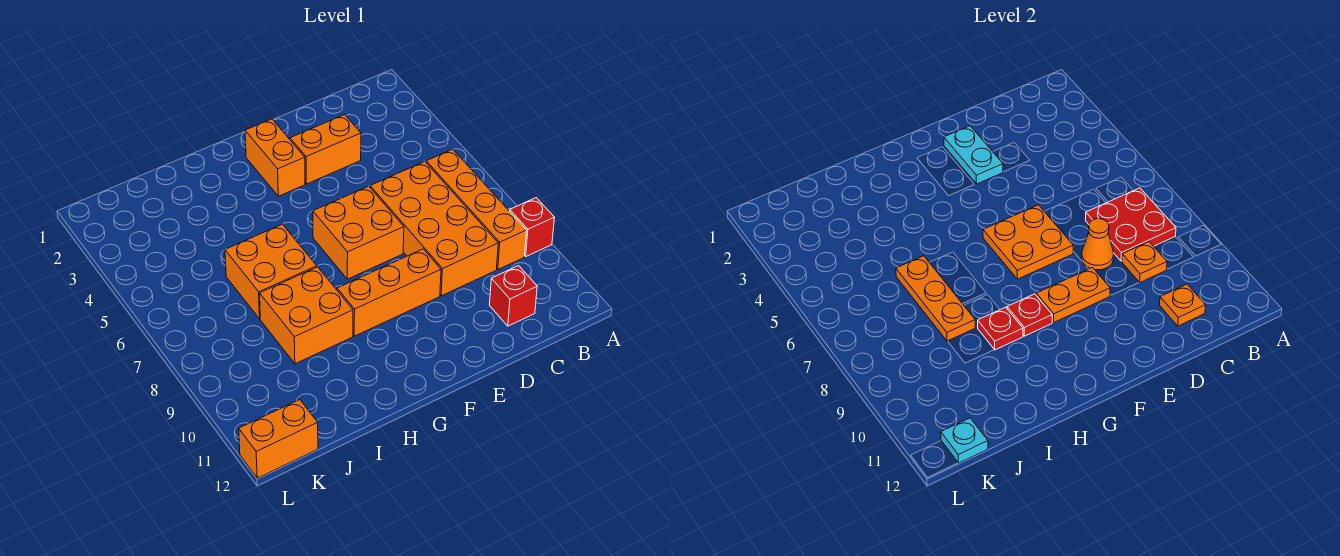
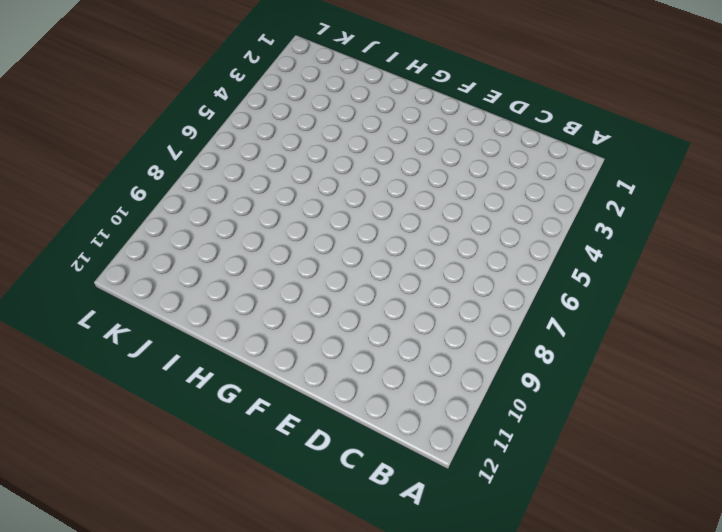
none -> red brick A9 level 1
none -> orange brick B6:B9 level 1
none -> orange brick C6:D9 level 1

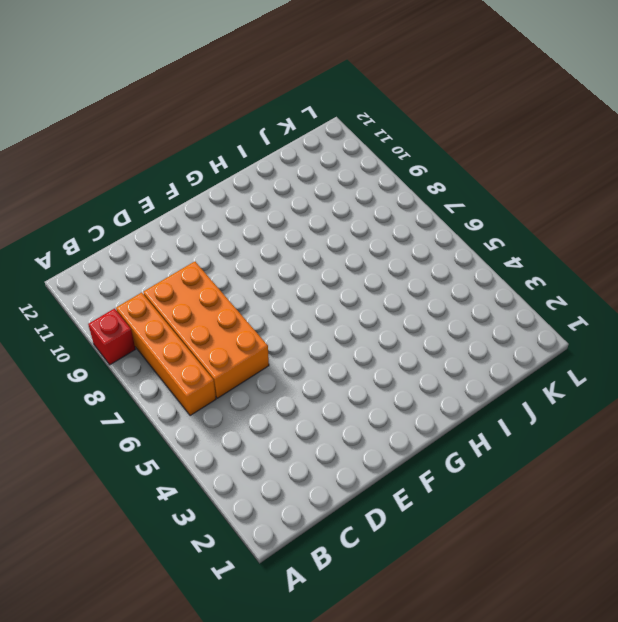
none -> red brick C11 level 1
none -> orange brick D3:E3 level 1
none -> orange brick E6:F7 level 1

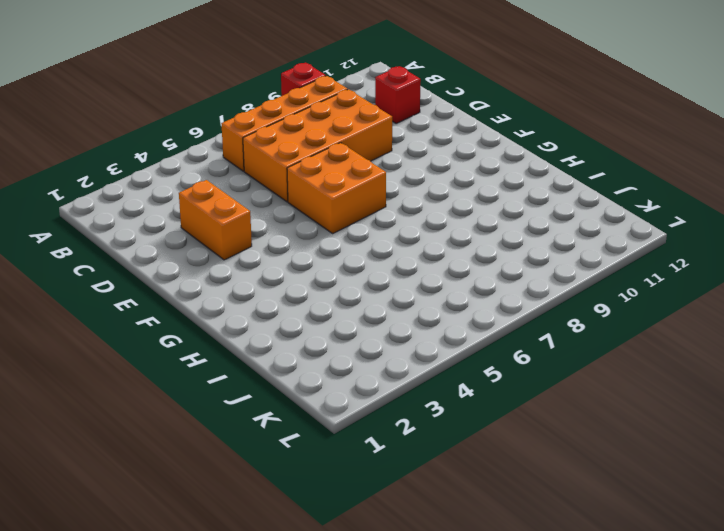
none -> orange brick E9:G9 level 1
none -> orange brick F2:F3 level 1
none -> orange brick H6:I7 level 1

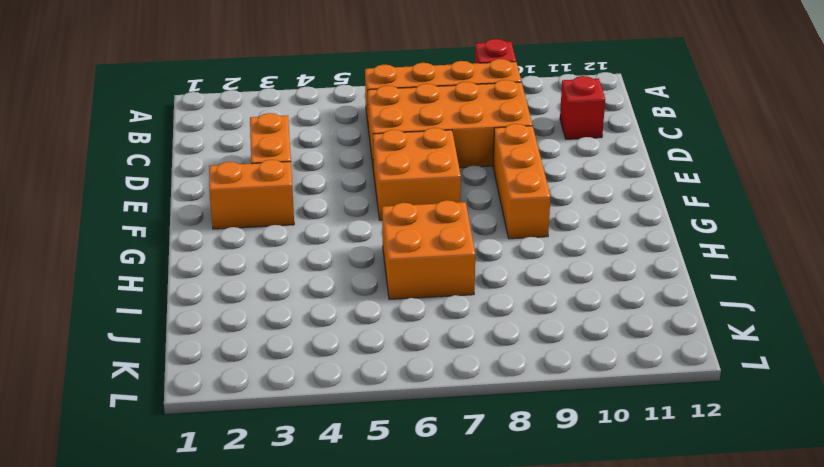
none -> orange brick H8:I9 level 1
none -> orange brick K12:L12 level 1
none -> red plate B7:C8 level 2

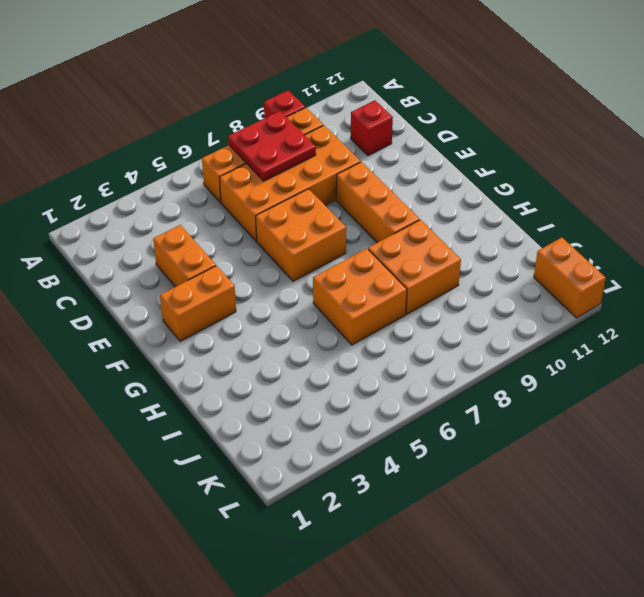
none -> orange plate C9 level 2
none -> orange plate C11 level 2
none -> orange cone D8 level 2

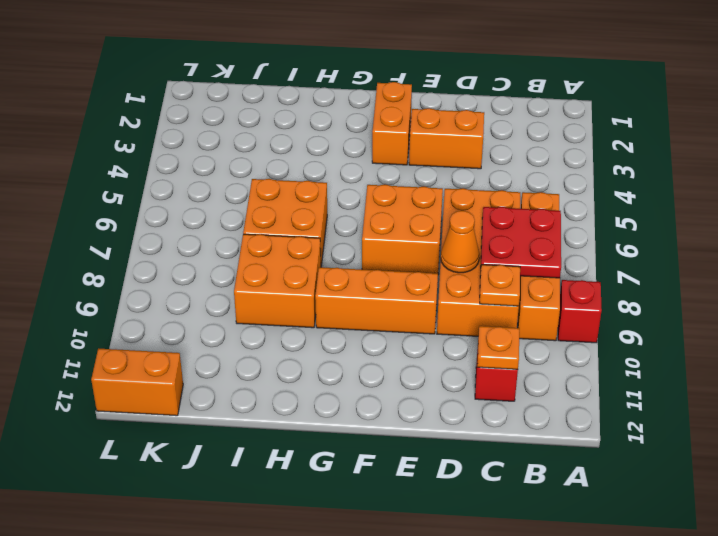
none -> cyan plate E2:E3 level 2
none -> orange plate E6:F7 level 2
none -> orange plate E9:F9 level 2

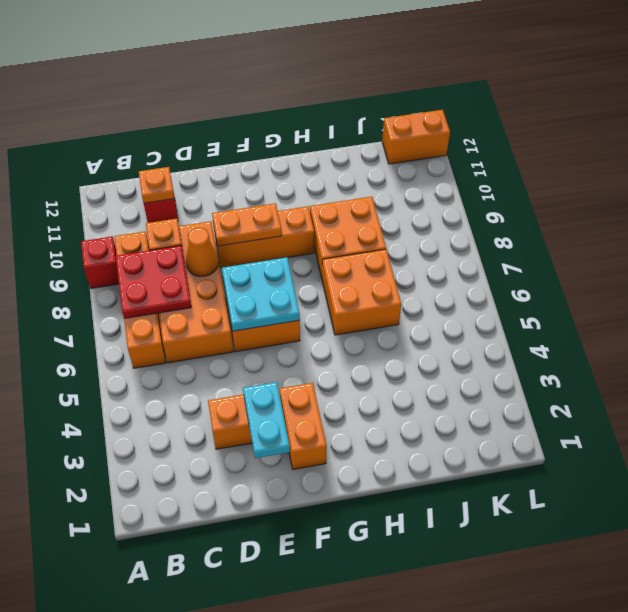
cyan plate E6:F7 level 2 -> orange plate E6:F7 level 2
none -> red plate G9 level 2
none -> red plate H9 level 2
none -> orange plate I6:I8 level 2

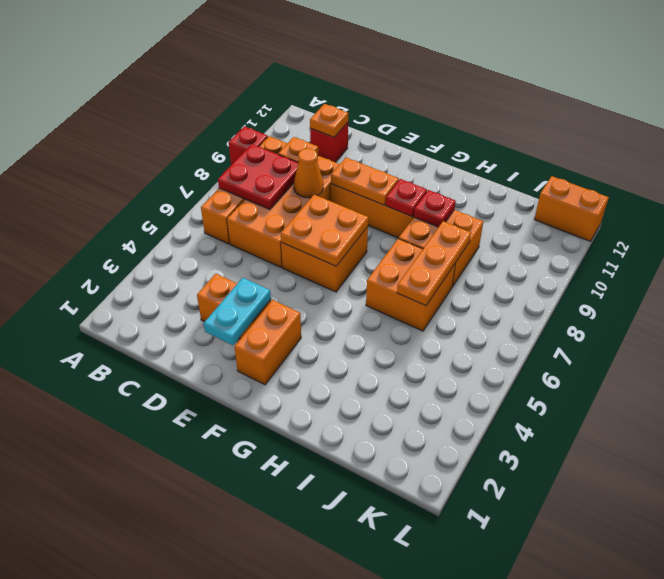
none -> cyan plate K12 level 2

